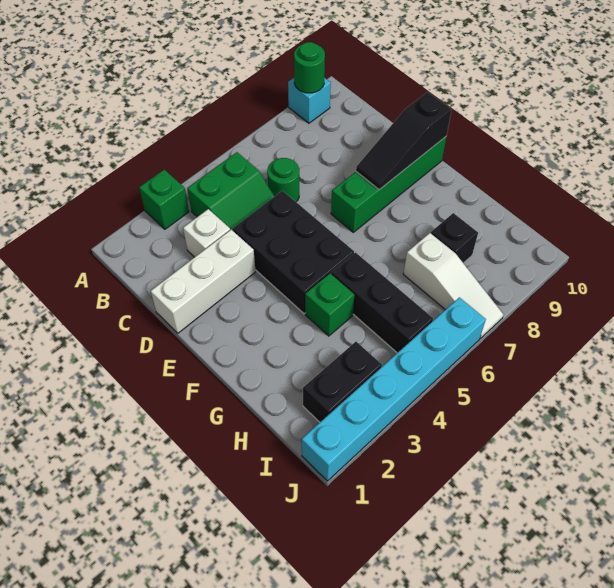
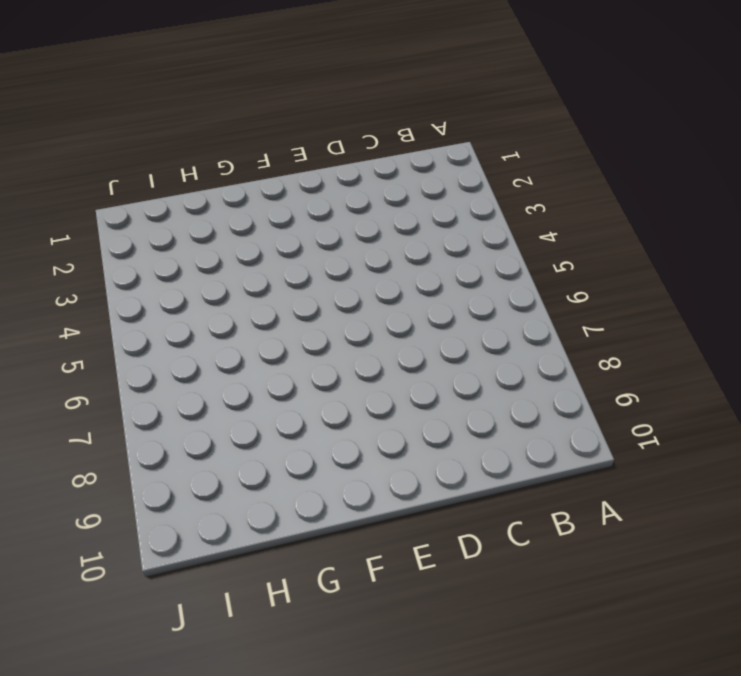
none -> green brick A3 level 1
none -> cyan brick A9 level 1
none -> green slope B4:C5 level 1 top B

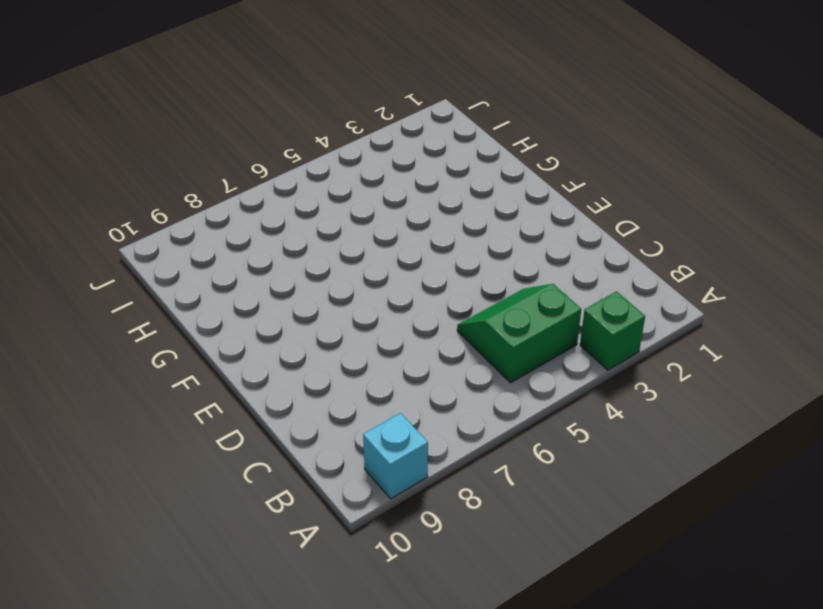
none -> white brick C3 level 1
none -> green round brick C6 level 1
none -> white brick D1:D3 level 1

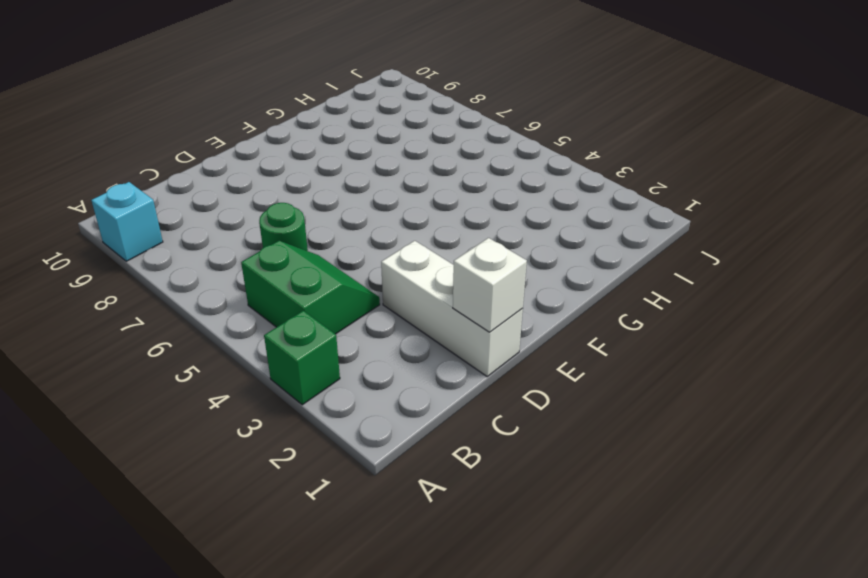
white brick D1 level 2 -> white brick C3 level 1
none -> black brick D4:F5 level 1
none -> green brick E7:E10 level 1
none -> green brick G4 level 1

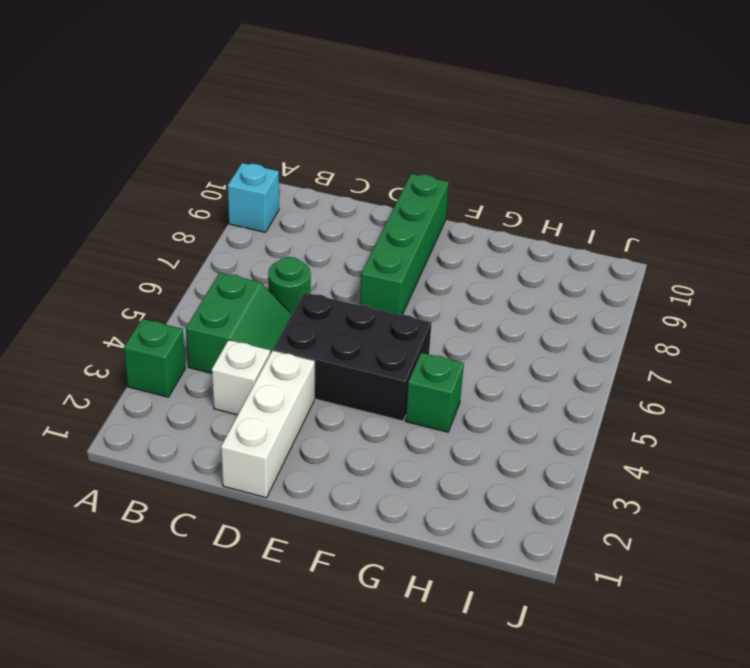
none -> black brick G5:I5 level 1
none -> white slope H7:J7 level 1 top H
none -> black brick H8 level 1

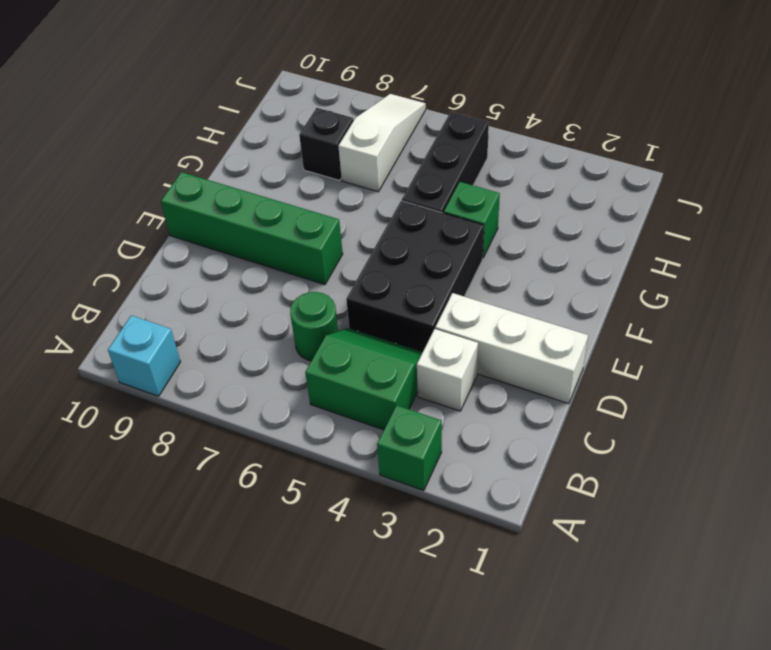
none -> black brick I2:I3 level 1
none -> cyan brick J1:J6 level 1
none -> green round brick A9 level 2

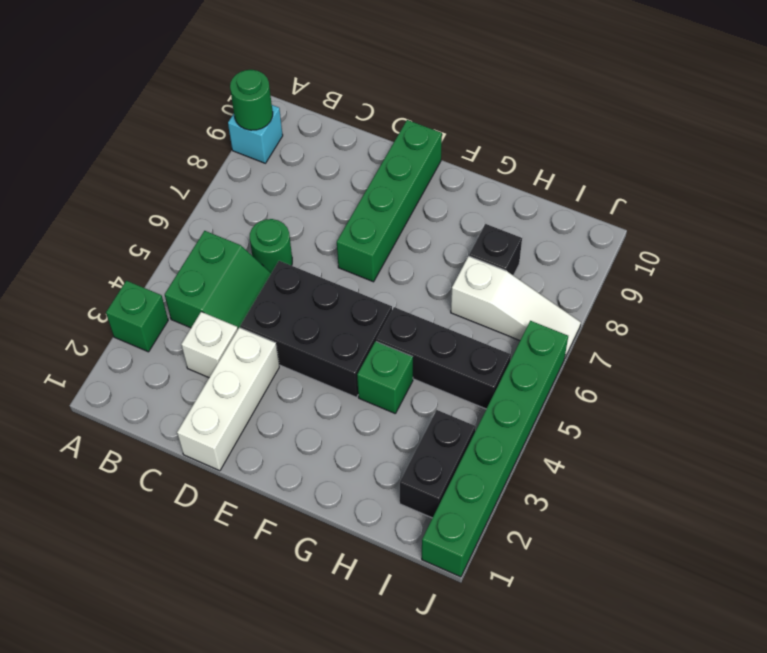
green brick J1:J6 level 1 -> cyan brick J1:J6 level 1
none -> black slope E8:E10 level 2 top 10

